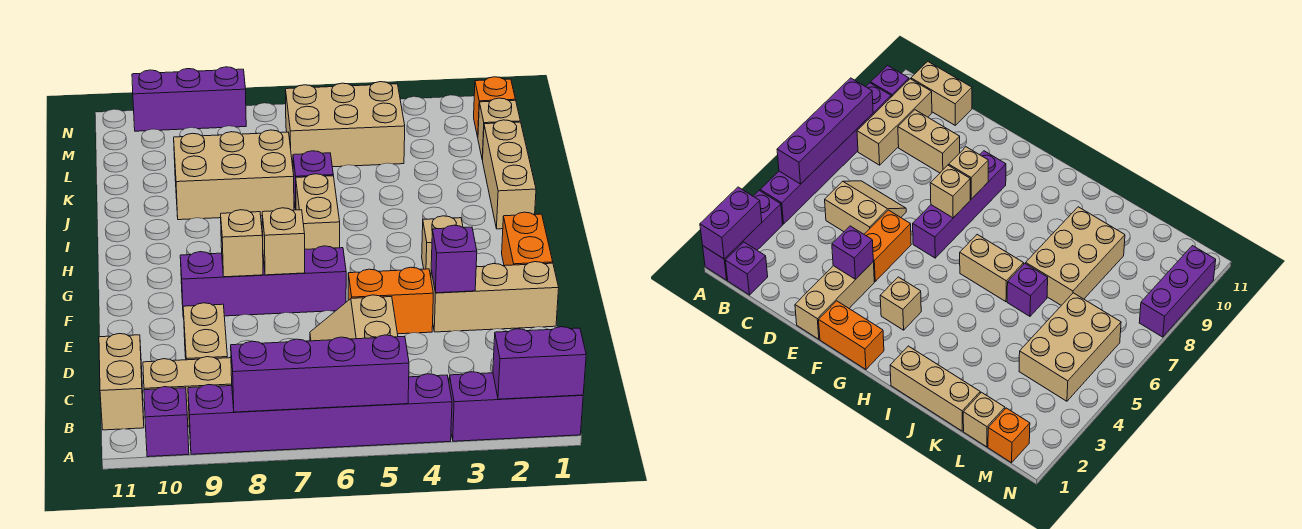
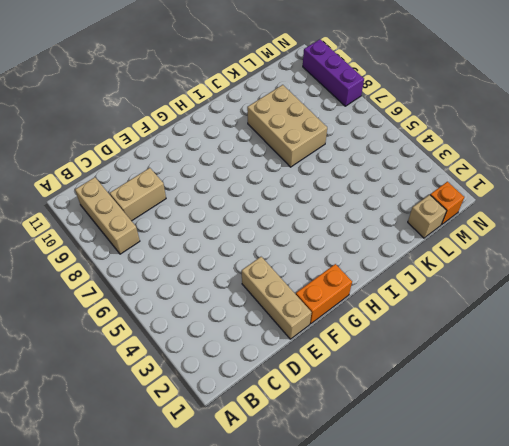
none -> purple brick A1:A3 level 1
none -> purple brick A4:A9 level 1
none -> purple brick A10 level 1

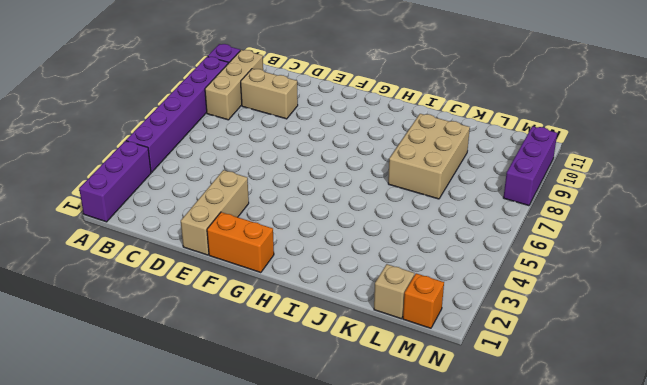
none -> purple brick B1 level 1
none -> tan brick B11:C11 level 1
none -> tan slope C5:D6 level 1 top 5

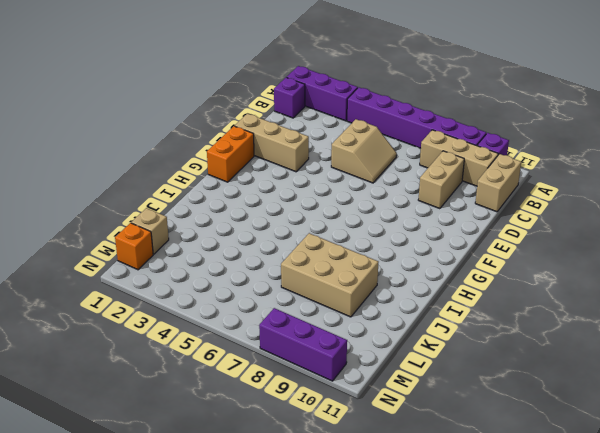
none -> orange brick E4:E5 level 1
none -> purple brick F6:F9 level 1
none -> tan brick G3 level 1

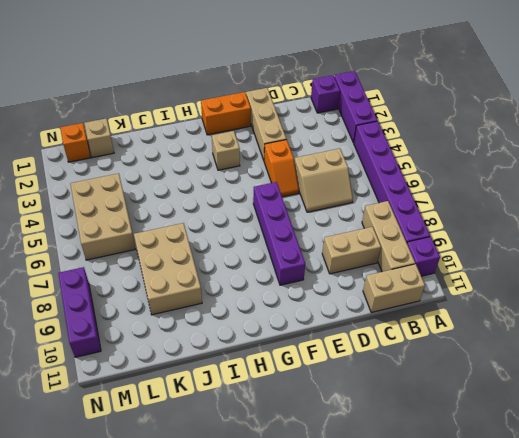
orange slope E4:E5 level 1 top 4 -> orange brick E4:E5 level 1
none -> tan brick H6:I6 level 1
none -> tan brick I1:K1 level 1
none -> purple brick J6 level 1

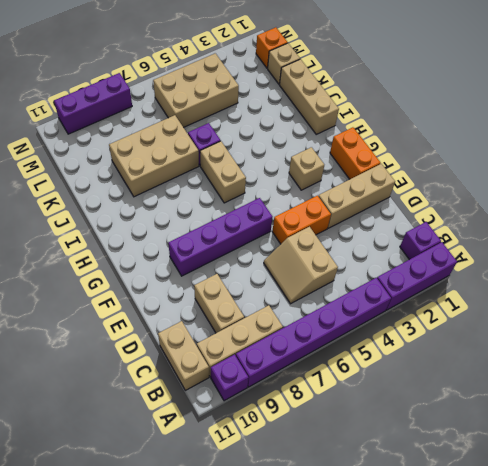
none -> purple brick A1:A2 level 2
none -> purple brick A5:A8 level 2
none -> purple brick E3 level 2

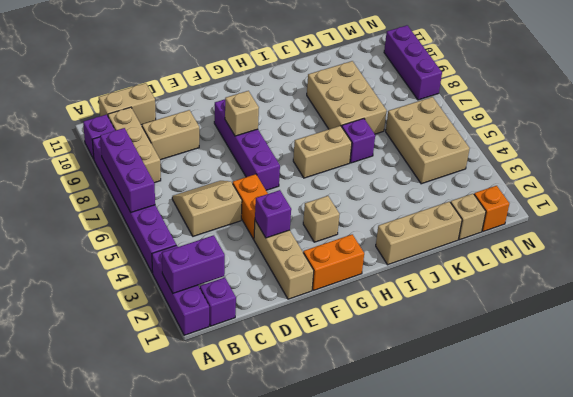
purple brick A2:B2 level 2 -> purple brick A1:A2 level 2
purple brick A6:A8 level 2 -> purple brick A5:A8 level 2
none -> tan brick F7 level 2

